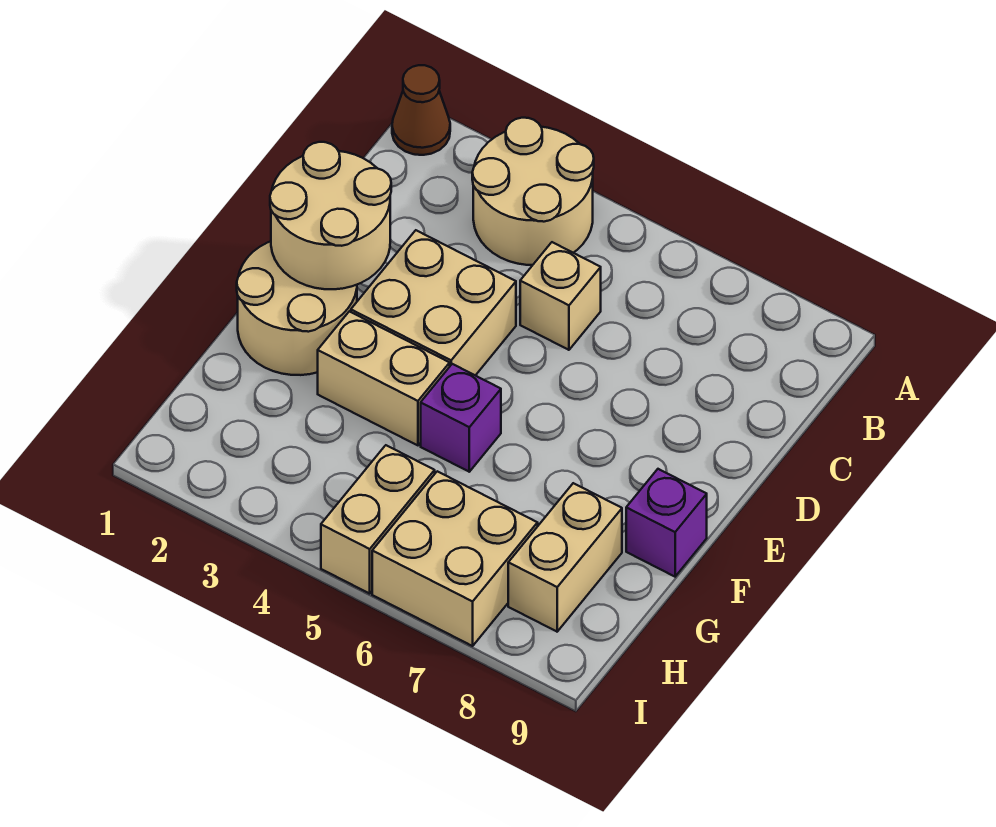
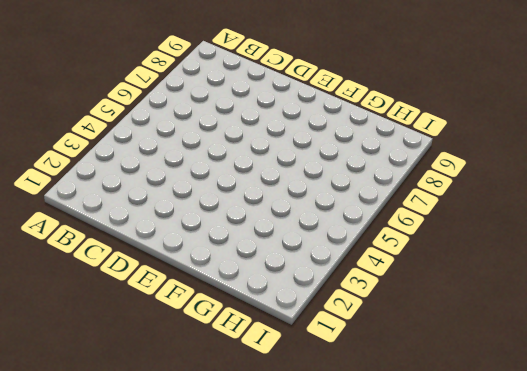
none -> brown cone A1 level 1
none -> tan round brick A3:B4 level 1
none -> tan brick C5 level 1

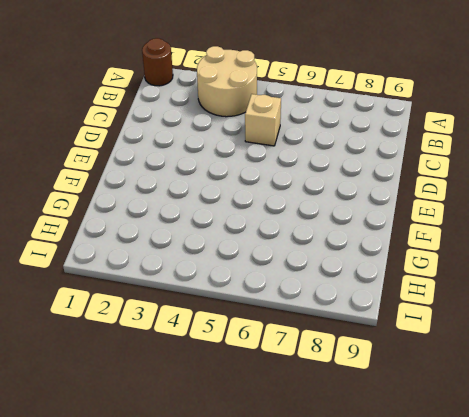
brown round brick A1 level 1 -> brown cone A1 level 1
none -> tan brick D3:E4 level 1
none -> tan round brick E1:F2 level 1
none -> tan brick F3:F4 level 1

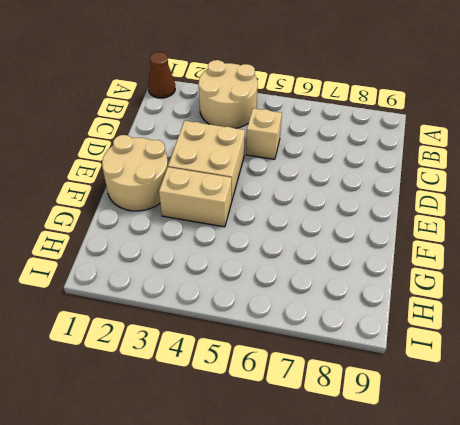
none -> purple brick F5 level 1
none -> purple brick F9 level 1
none -> tan brick G8:H8 level 1

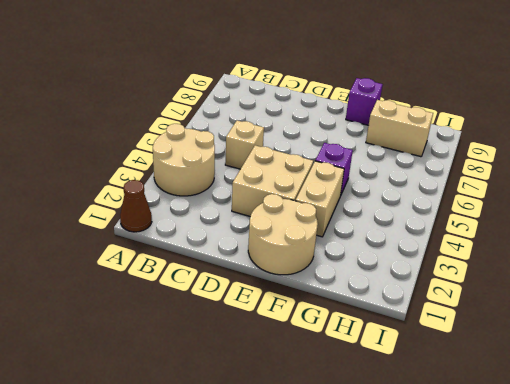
none -> tan brick H5:I5 level 1
none -> tan brick H6:I7 level 1
none -> tan round brick D1:E2 level 2

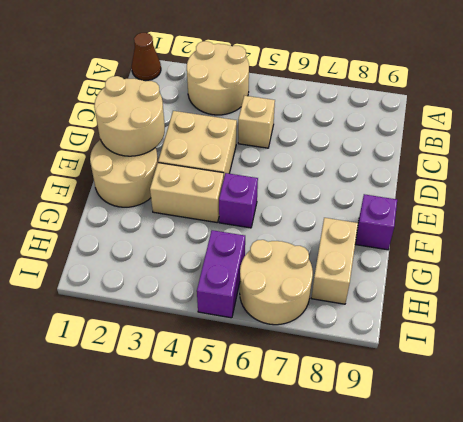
purple brick H5:I5 level 1 -> tan brick H5:I5 level 1
tan round brick H6:I7 level 1 -> tan brick H6:I7 level 1

